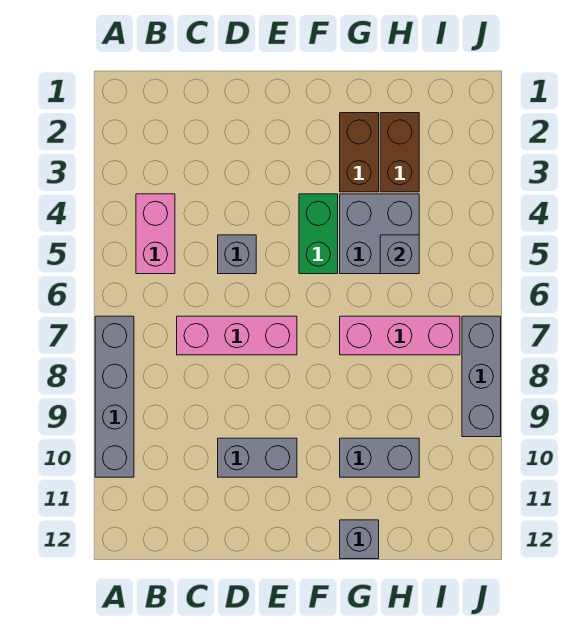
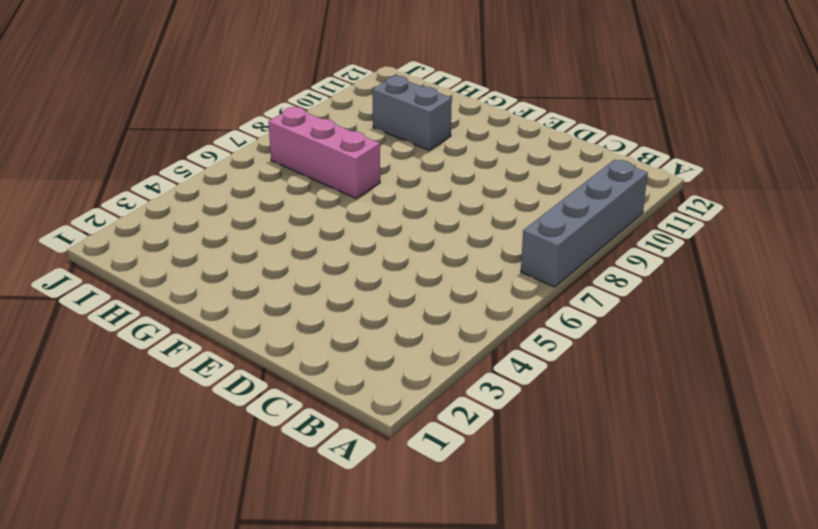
none -> pink brick B4:B5 level 1
none -> pink brick C7:E7 level 1
none -> grey brick D5 level 1

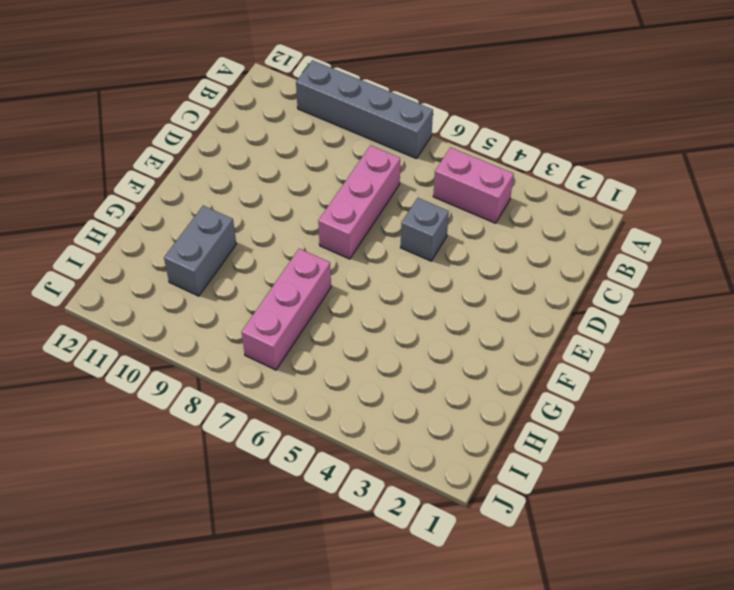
none -> grey brick D10:E10 level 1
none -> green brick F4:F5 level 1
none -> brown brick G2:G3 level 1

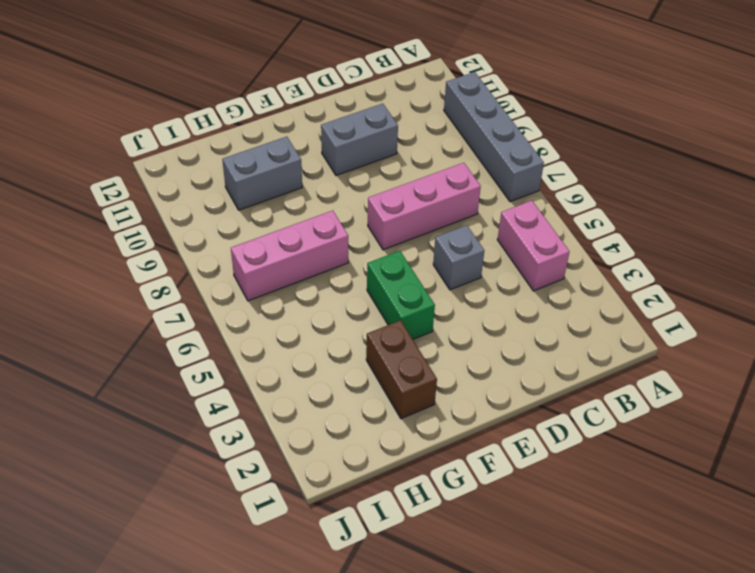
none -> grey brick G4:H5 level 1
none -> grey brick G12 level 1
none -> brown brick H2:H3 level 1

